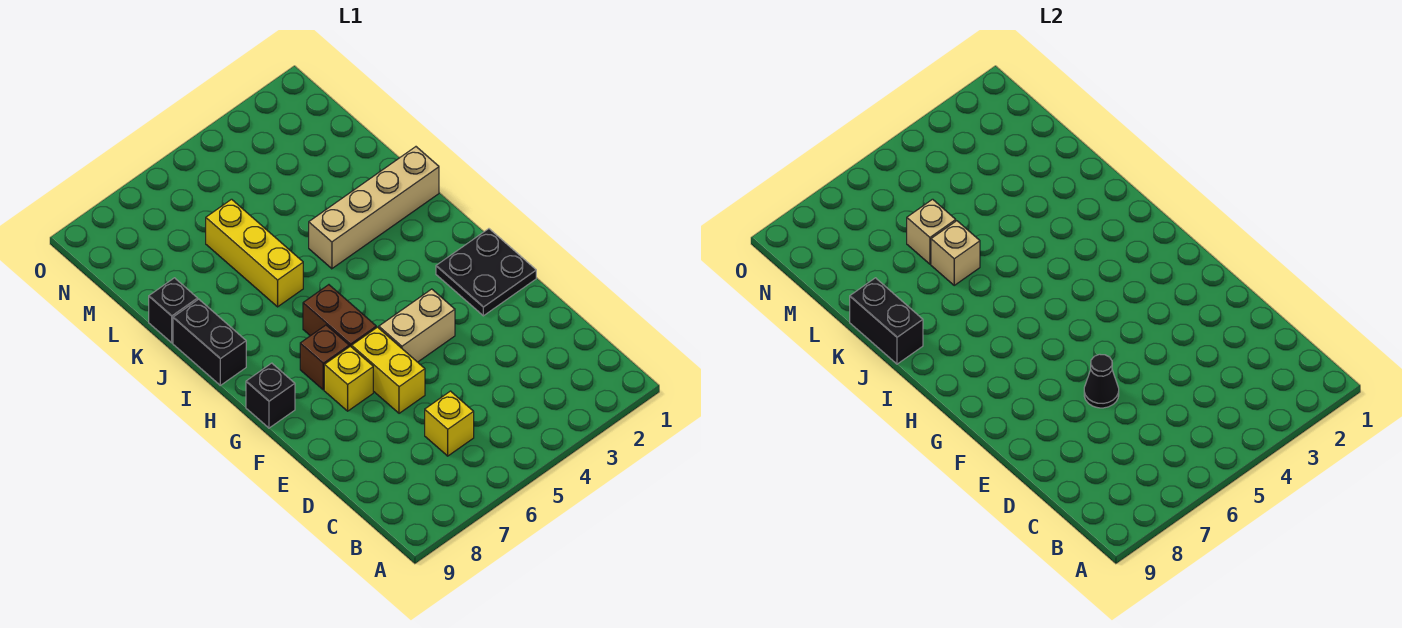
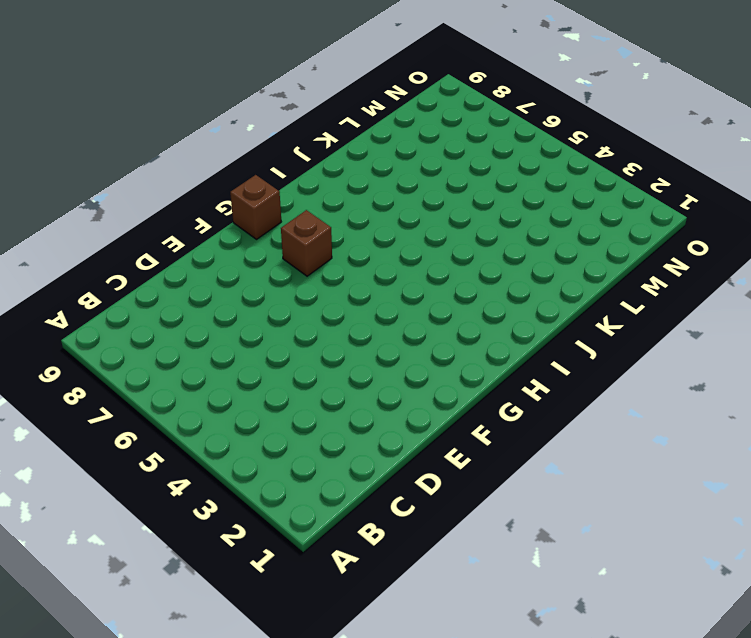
brown brick G9 level 1 -> black brick G9 level 1
none -> yellow brick C6 level 1
none -> yellow brick E6:F6 level 1
none -> black plate F1:G2 level 1

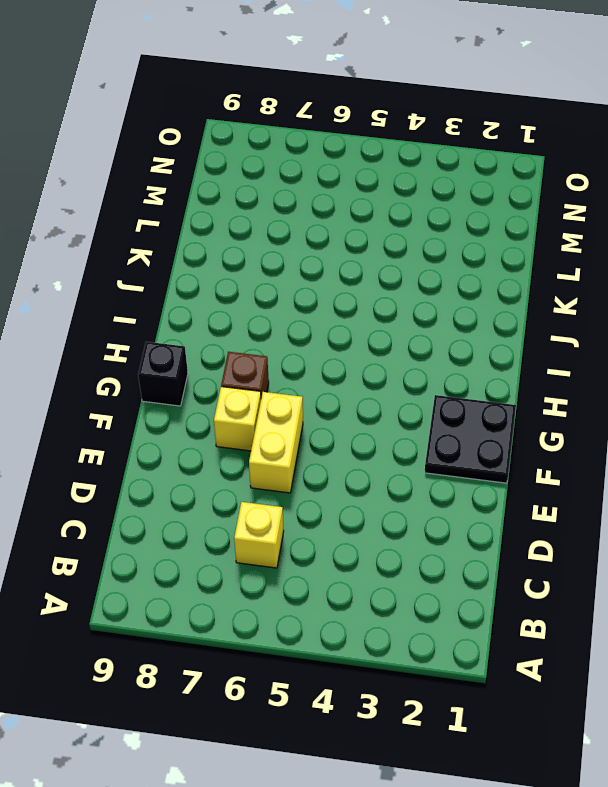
none -> tan brick F4:F5 level 1
none -> brown brick G6:H6 level 1
none -> black brick I9:J9 level 1

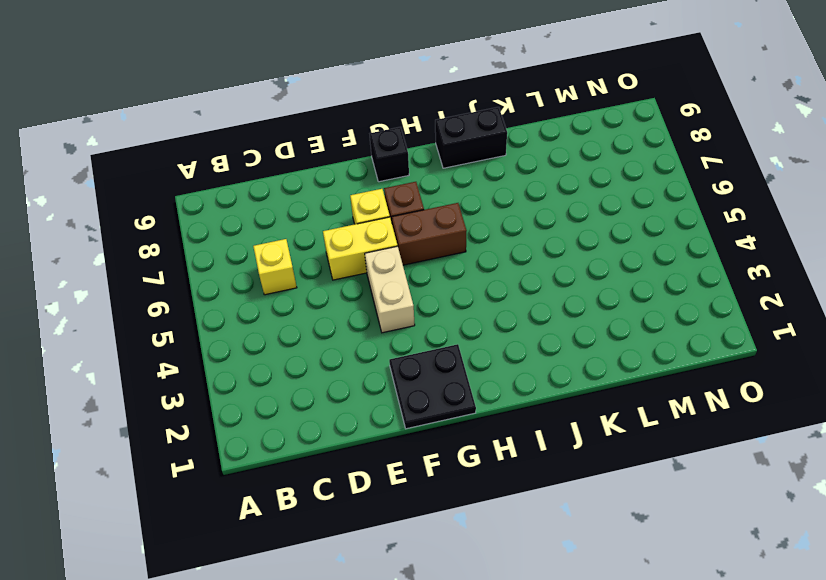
none -> tan brick J1:J4 level 1
none -> yellow brick J6:L6 level 1
none -> black brick K9 level 1

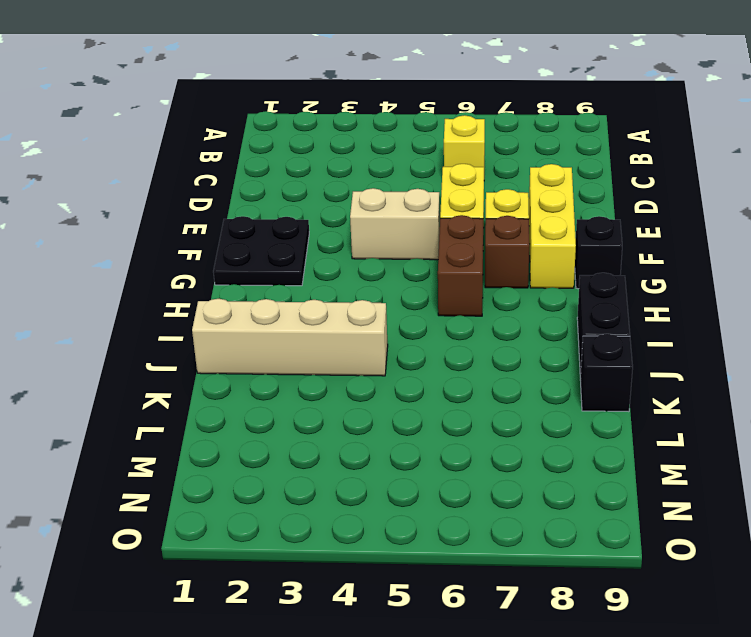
yellow brick E8:G8 level 1 -> yellow brick J6:L6 level 1
none -> black cone E6 level 2
none -> black brick J9:K9 level 2
none -> tan brick K6 level 2

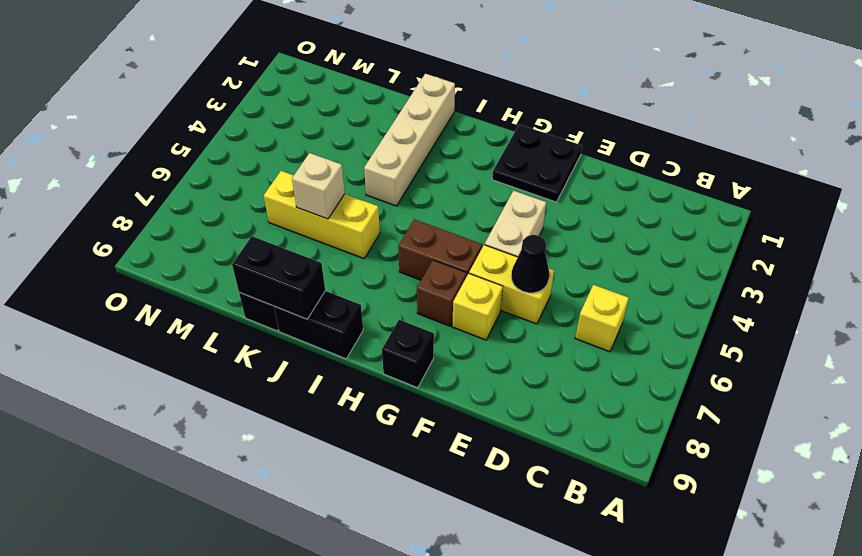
none -> tan brick L6 level 2

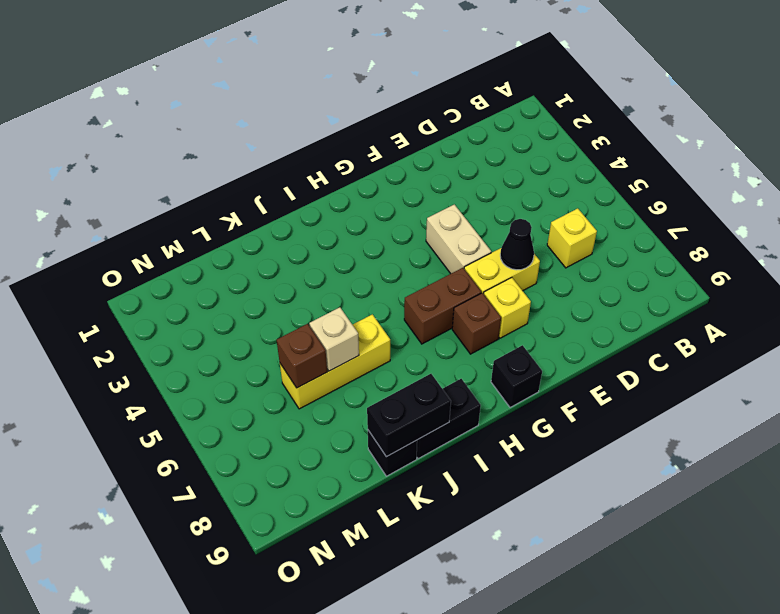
brown brick L6 level 2 -> tan brick L6 level 2
none -> black plate F1:G2 level 1
none -> tan brick J1:J4 level 1

